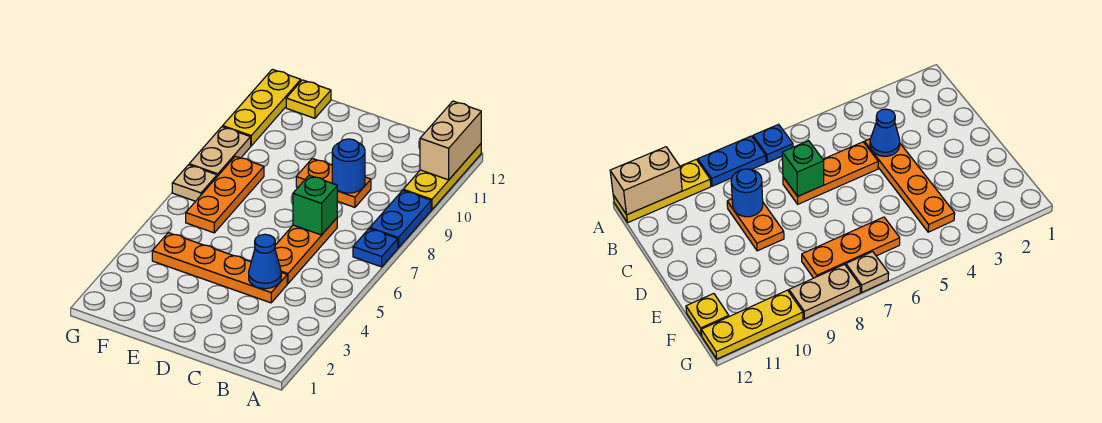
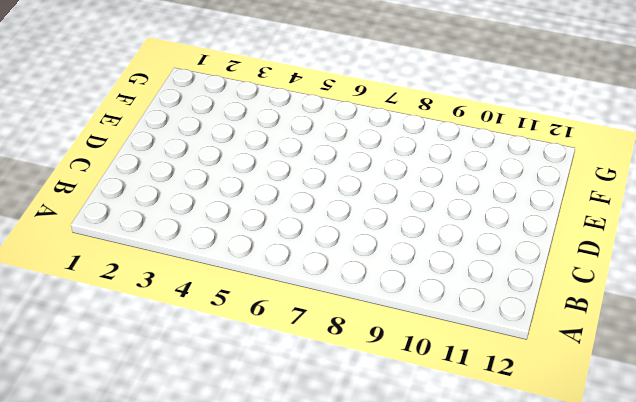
none -> blue plate A7 level 1
none -> blue plate A8:A9 level 1
none -> yellow plate A10:A12 level 1

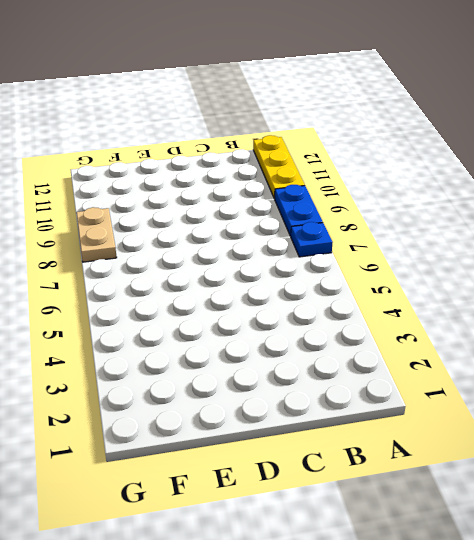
none -> orange plate C4:F4 level 1
none -> orange plate C5:C7 level 1
none -> orange plate C9:D9 level 1

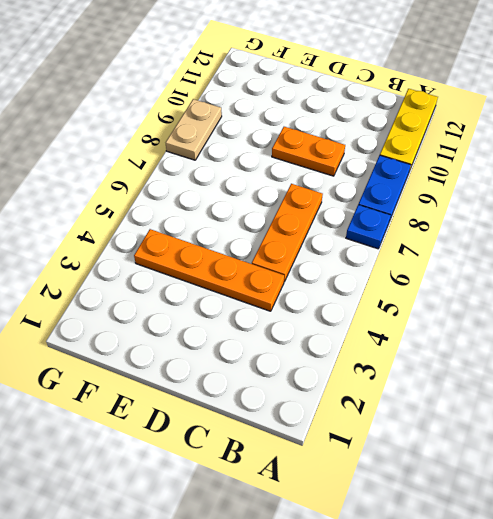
none -> orange plate F6:F8 level 1
none -> yellow plate F12 level 1
none -> tan plate G7 level 1

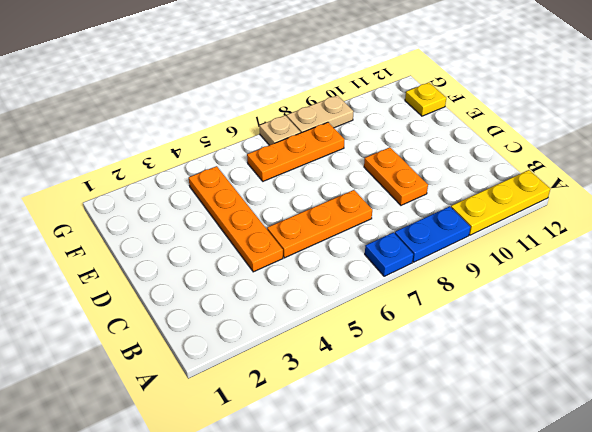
none -> yellow plate G10:G12 level 1
none -> tan brick A11:A12 level 2
none -> blue cone C4 level 2

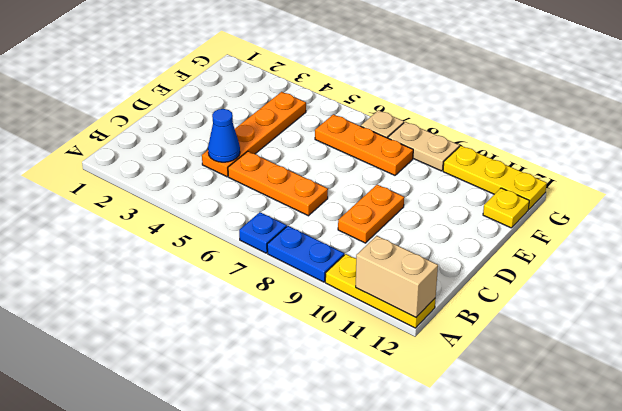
none -> green brick C7 level 2
none -> blue round brick C9 level 2

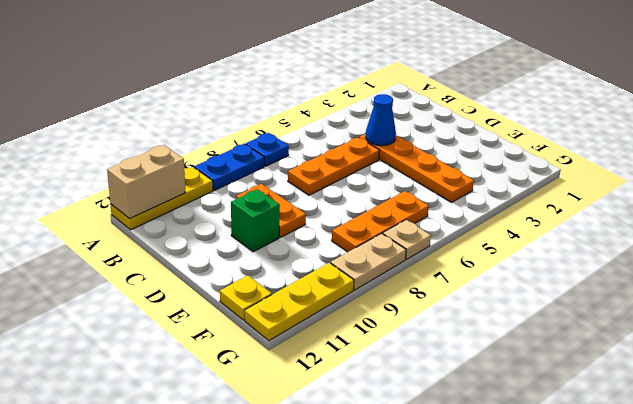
green brick D10 level 1 -> green brick C7 level 2
none -> blue round brick C9 level 2

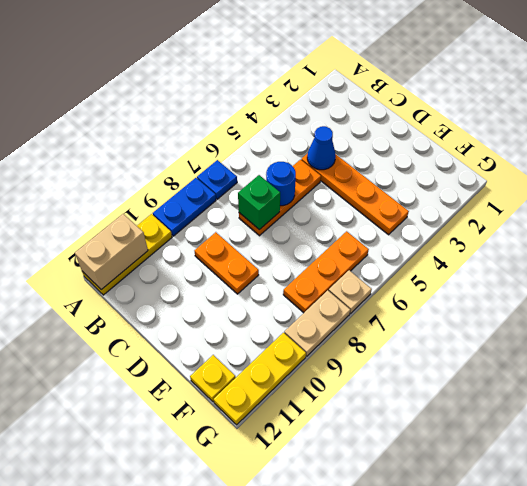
blue round brick C6 level 2 -> blue round brick C9 level 2

